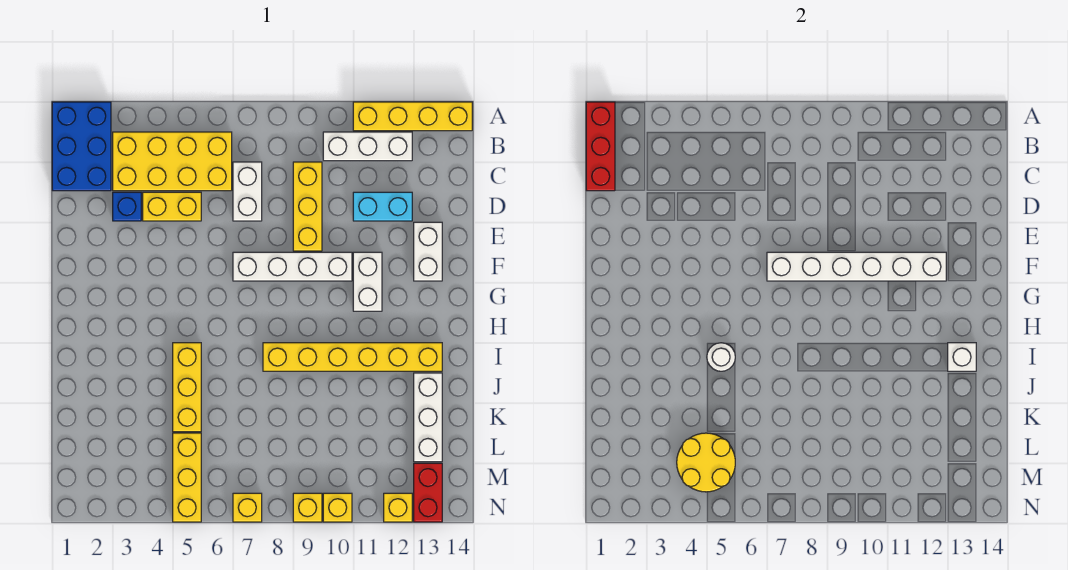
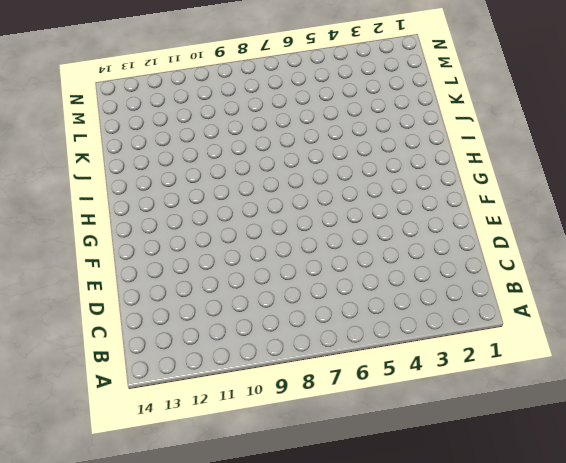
none -> blue brick A1:C2 level 1
none -> yellow brick A11:A14 level 1
none -> yellow brick B3:C6 level 1

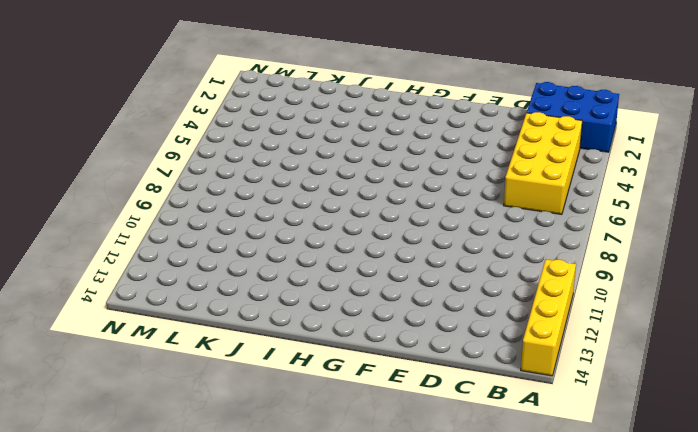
none -> white brick B10:B12 level 1
none -> white brick C7:D7 level 1
none -> yellow brick C9:E9 level 1

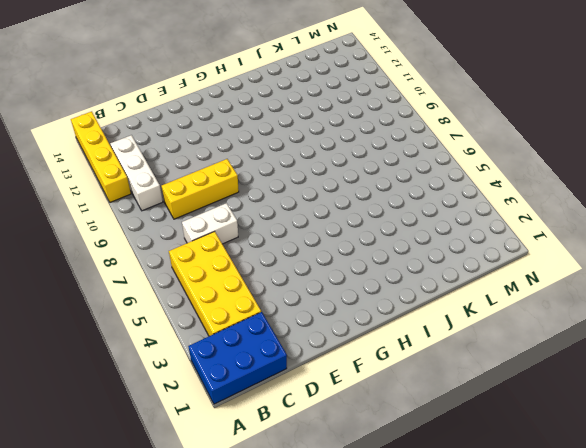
none -> blue brick D3 level 1
none -> yellow brick D4:D5 level 1
none -> cyan brick D11:D12 level 1

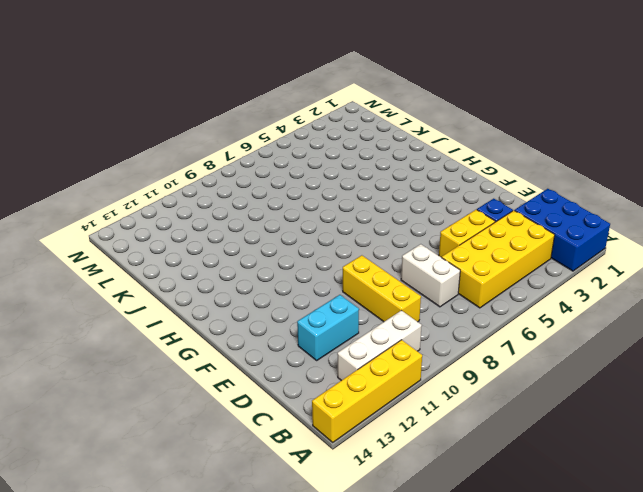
none -> white brick E13:F13 level 1
none -> white brick F7:F10 level 1
none -> white brick F11:G11 level 1

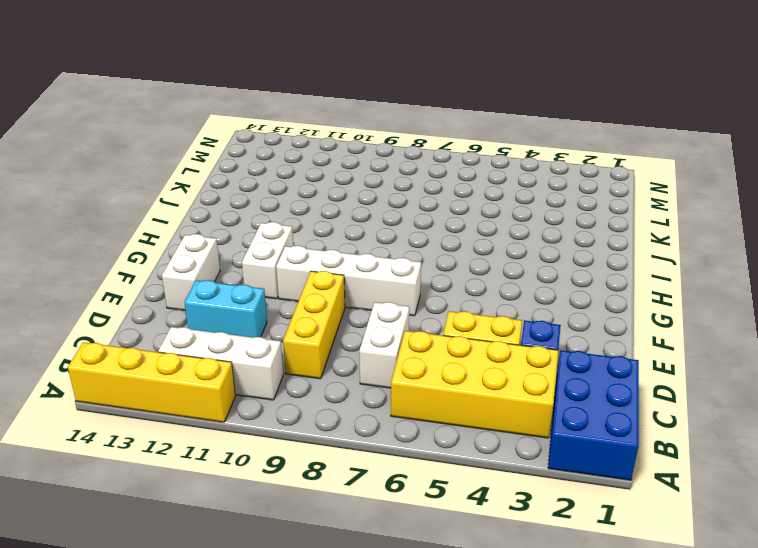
none -> yellow brick I5:K5 level 1
none -> yellow brick I8:I13 level 1
none -> white brick J13:L13 level 1

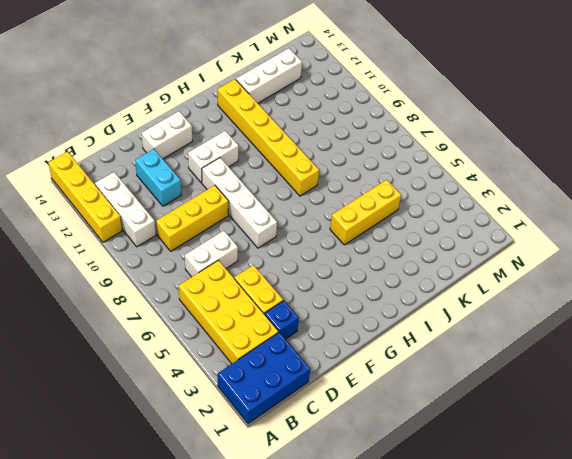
none -> yellow brick L5:N5 level 1
none -> red brick M13:N13 level 1
none -> yellow brick N7 level 1

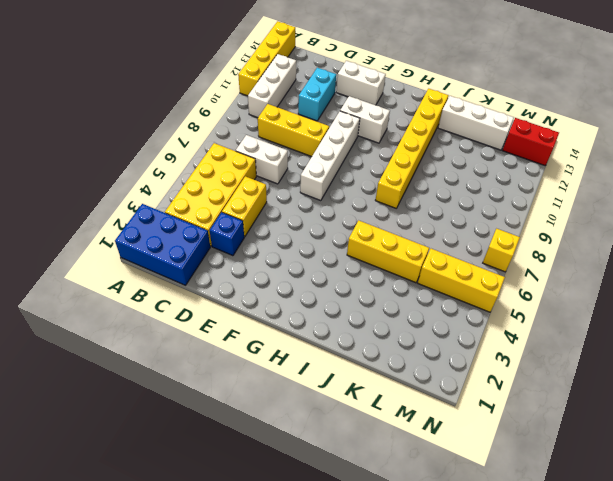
none -> yellow brick N9 level 1
none -> yellow brick N10 level 1
none -> yellow brick N12 level 1

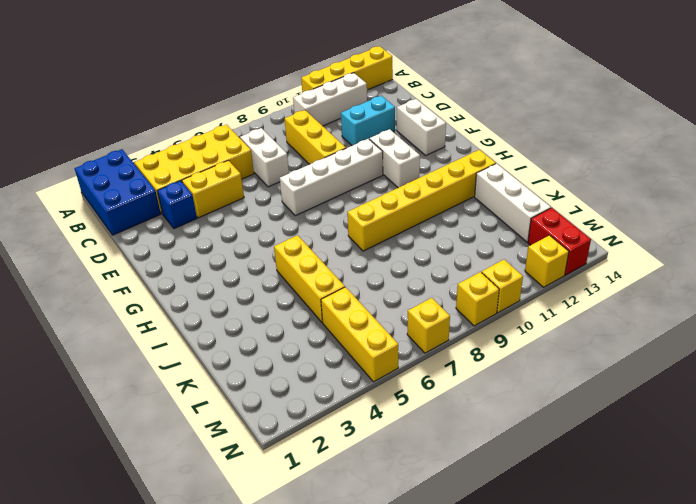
none -> red brick A1:C1 level 2
none -> white brick F7:F12 level 2
none -> white round brick I5 level 2

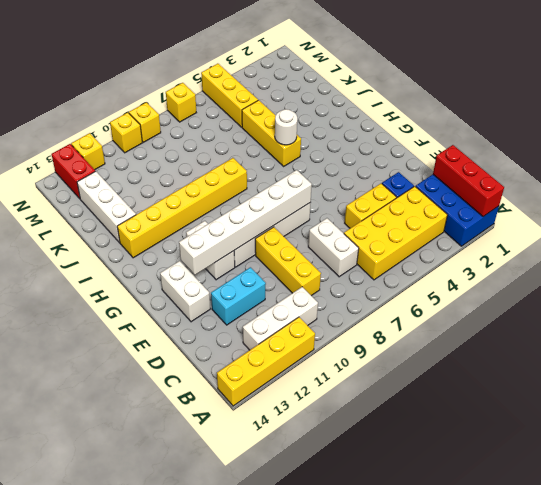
none -> white brick I13 level 2
none -> yellow round brick L4:M5 level 2

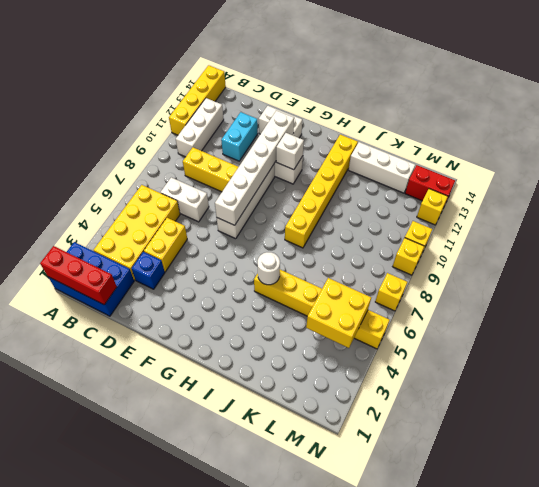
white brick G11 level 2 -> white brick I13 level 2
yellow brick L4:M5 level 2 -> yellow round brick L4:M5 level 2

